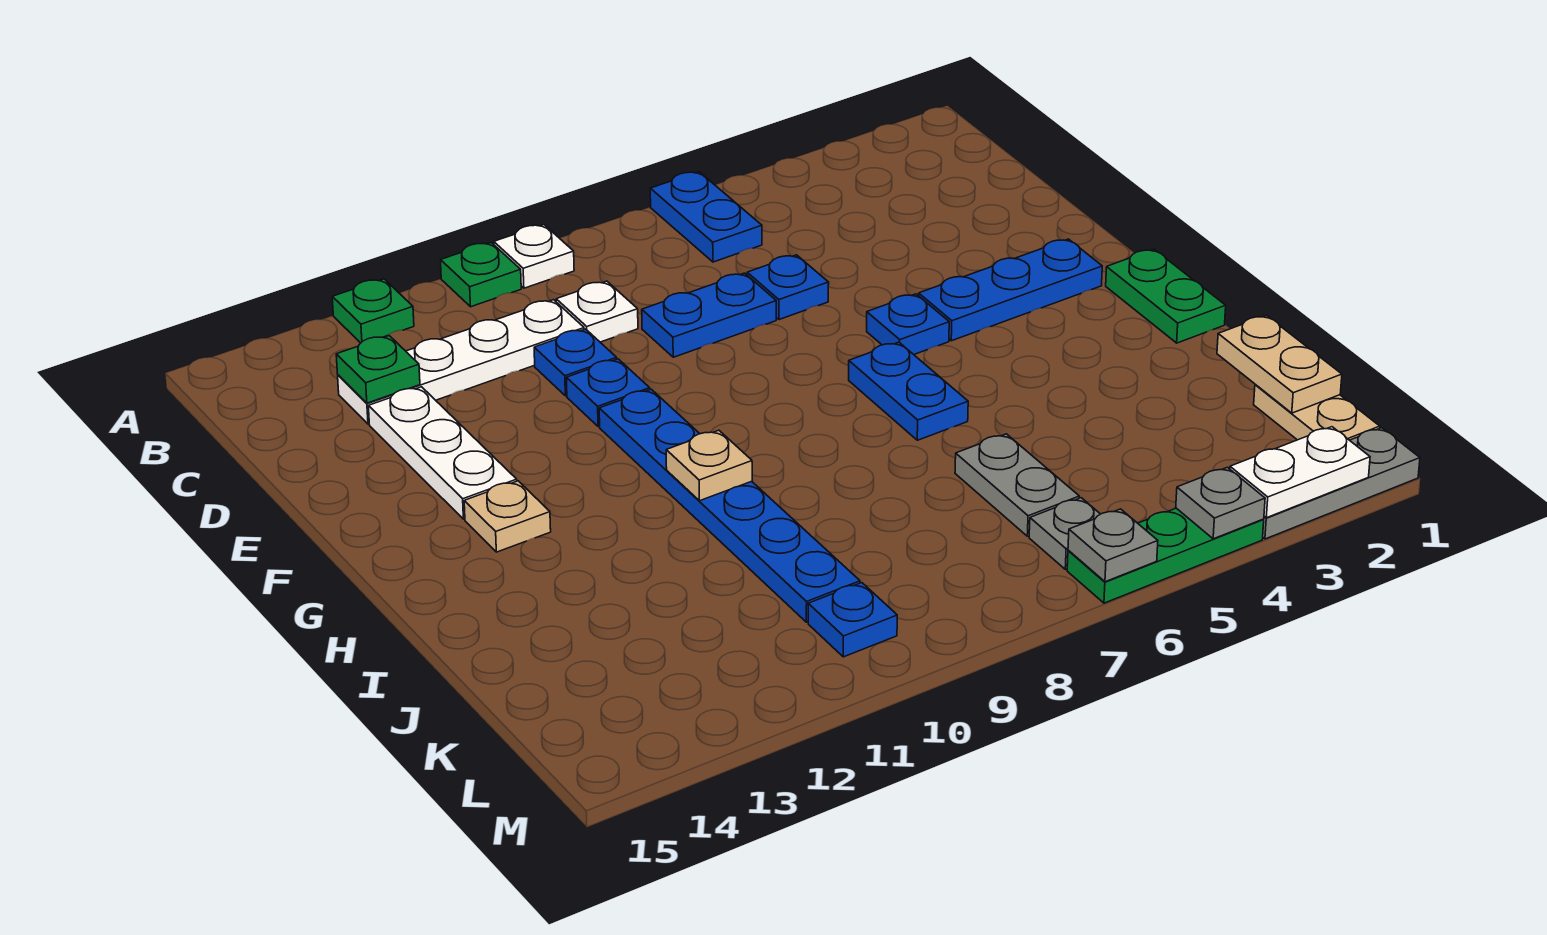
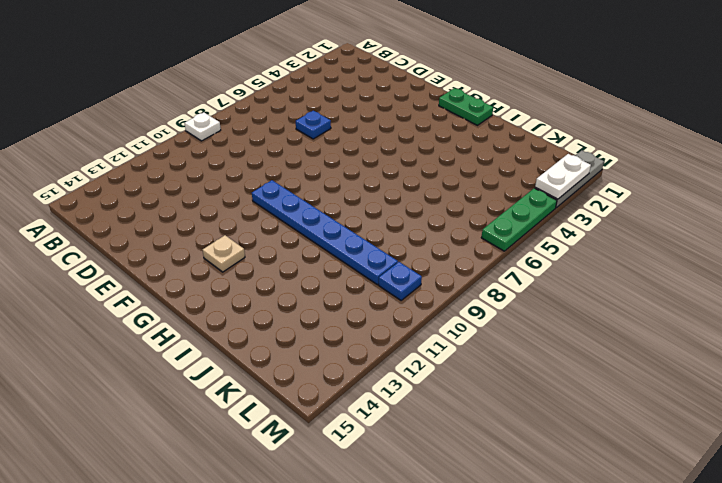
none -> blue plate A6:B6 level 1
none -> green plate A10 level 1
none -> green plate A12 level 1

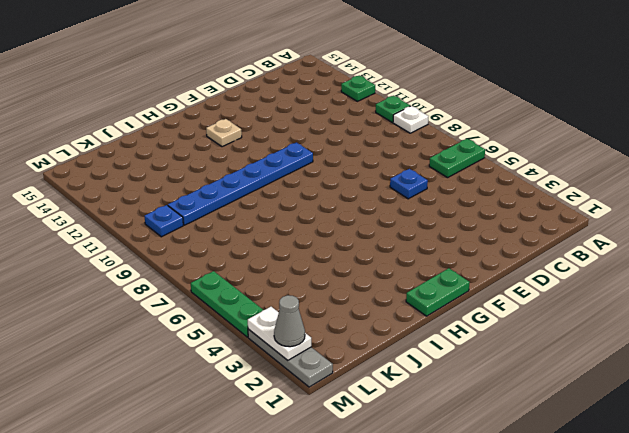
green plate A6:B6 level 1 -> blue plate A6:B6 level 1
grey cone M2 level 3 -> none
none -> white plate C9 level 1
none -> white plate C10:C13 level 1
none -> blue plate D7:D8 level 1

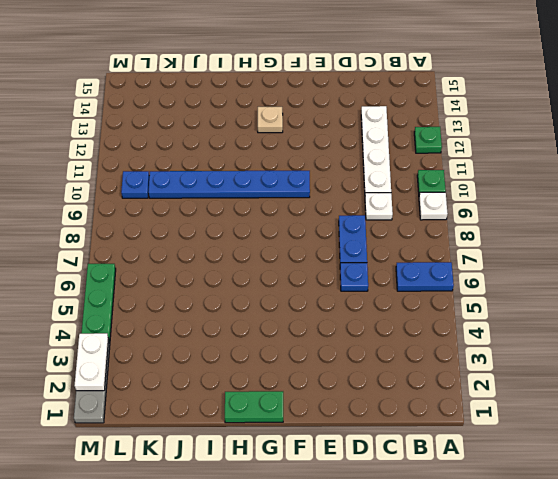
none -> blue plate D10 level 1
none -> white plate D13:F13 level 1
none -> blue plate E10 level 1

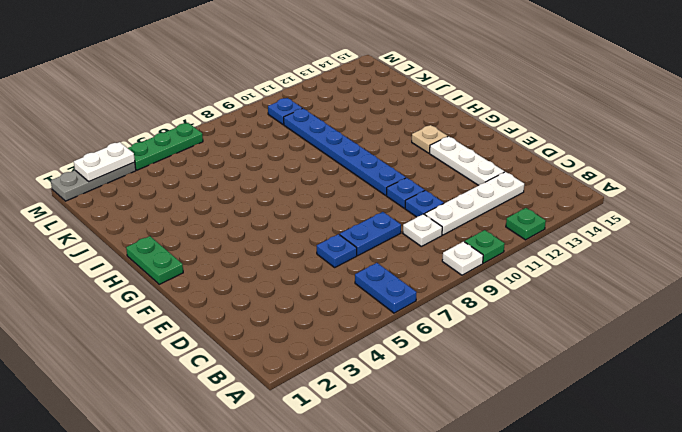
none -> blue plate F2:F4 level 1
none -> blue plate F5 level 1
none -> blue plate G6:H6 level 1

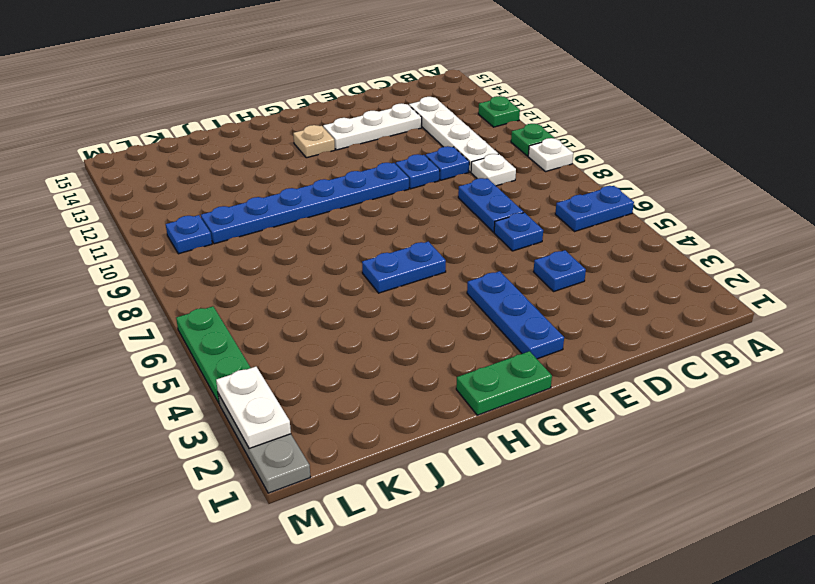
blue plate D4 level 1 -> blue plate F5 level 1
none -> grey plate J6:K6 level 1
none -> tan plate K1:L1 level 1
none -> grey plate L6 level 1

